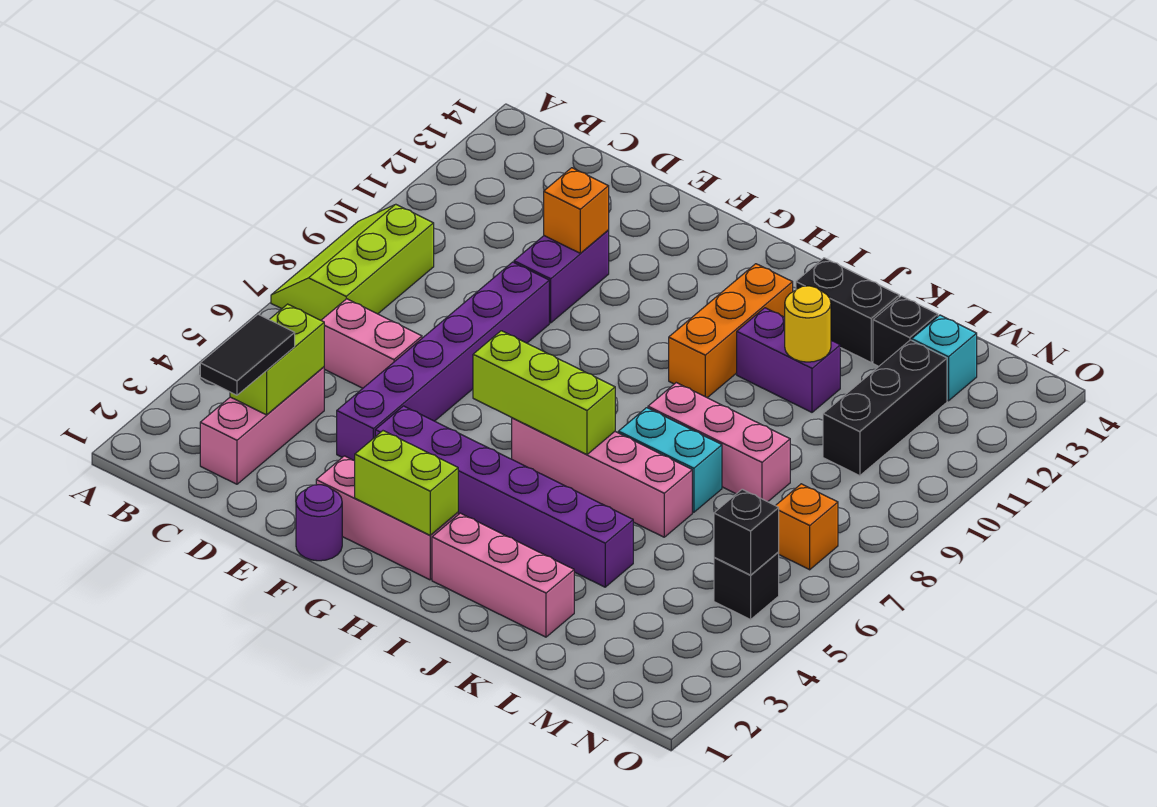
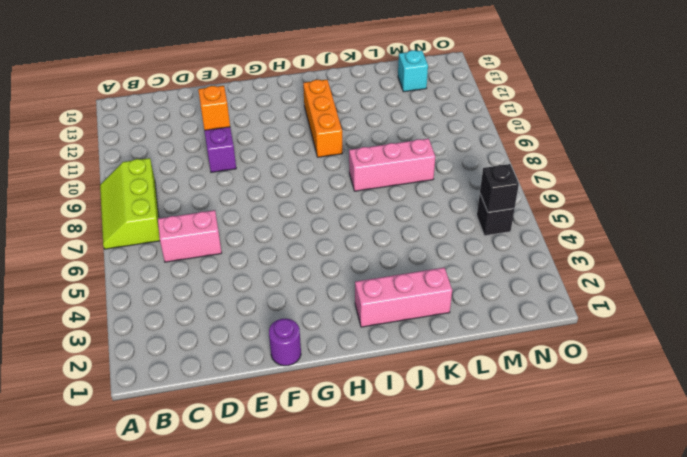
none -> pink brick C2:C4 level 1
none -> purple brick E4:E9 level 1
none -> pink brick F2:H2 level 1

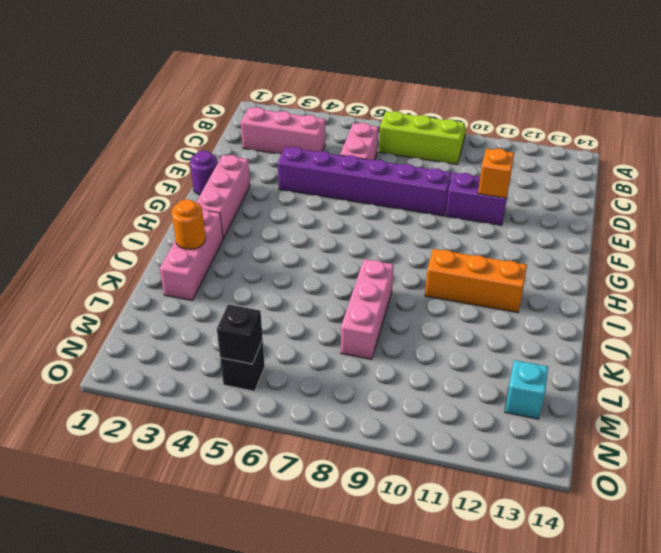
orange round brick J2 level 2 -> none
none -> purple brick F4:K4 level 1
none -> pink brick H6:K6 level 1
none -> cyan brick J7:K7 level 1

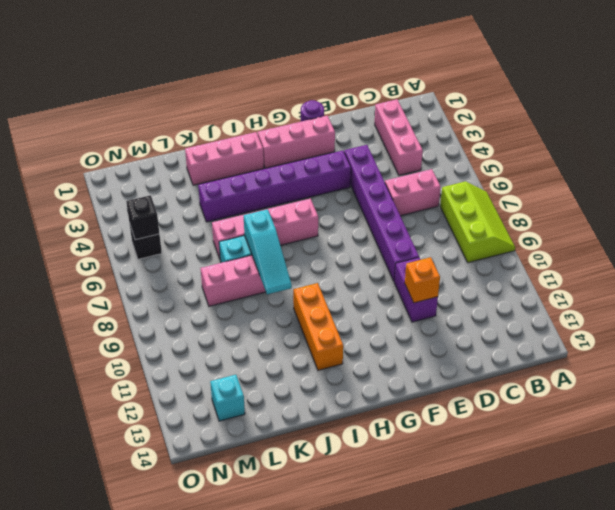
cyan slope J7:J9 level 2 top 7 -> none
none -> purple brick J11:K11 level 1
none -> black brick J13:K13 level 1
none -> black brick L13 level 1

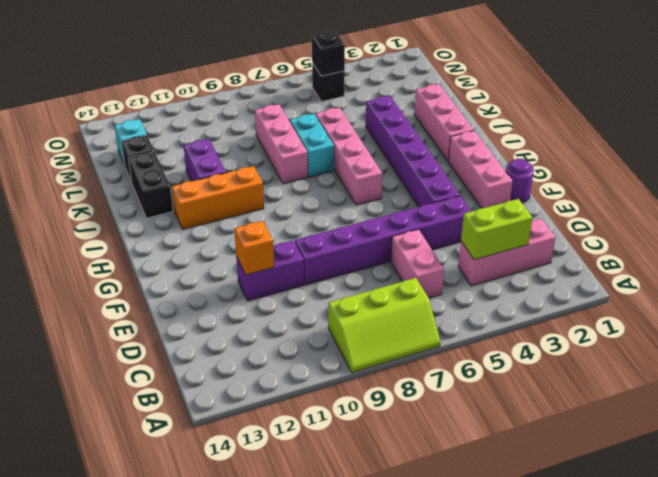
none -> black brick M10:M12 level 1
none -> orange brick N7 level 1
none -> lime brick G2:H2 level 2

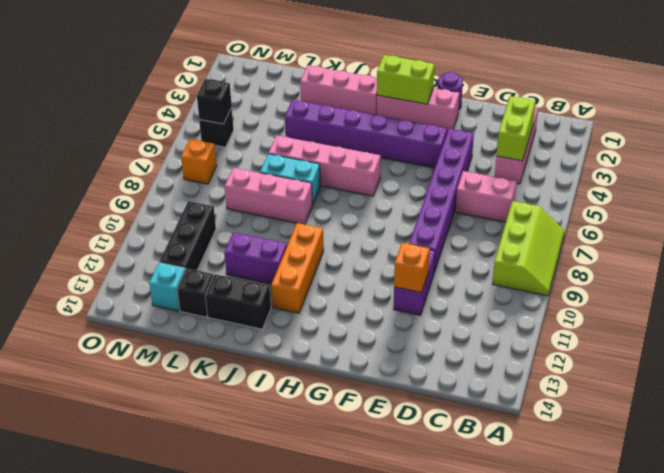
none -> lime brick G6:I6 level 2
none -> yellow round brick K11 level 2
none -> black tile C2:C3 level 3

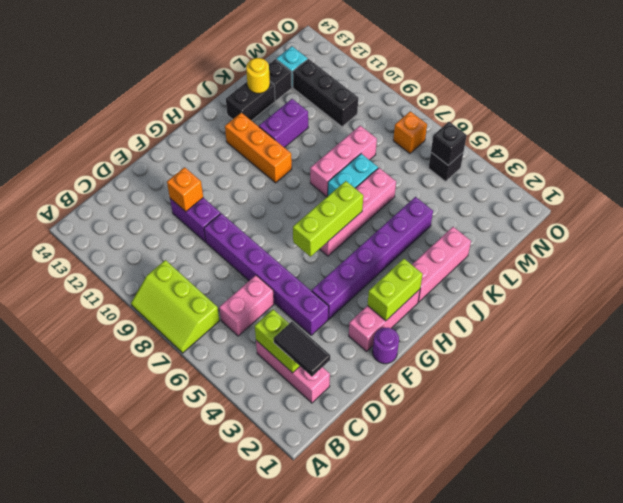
yellow round brick K13 level 2 -> yellow round brick K11 level 2

